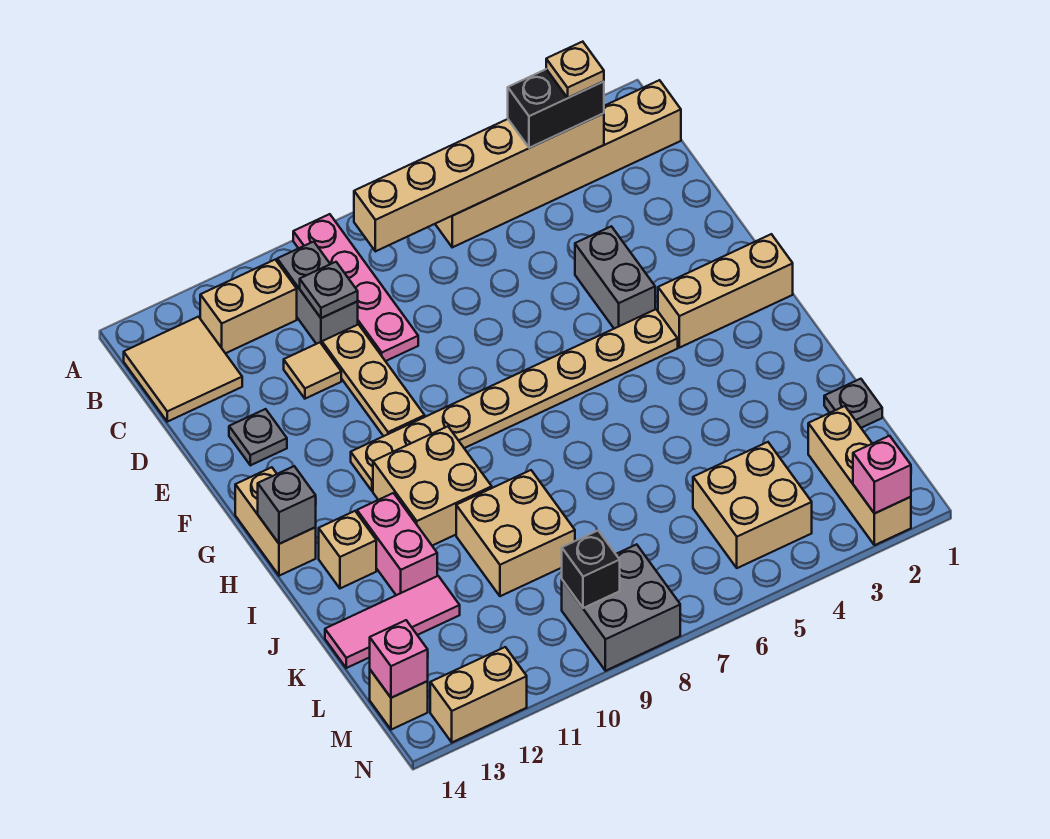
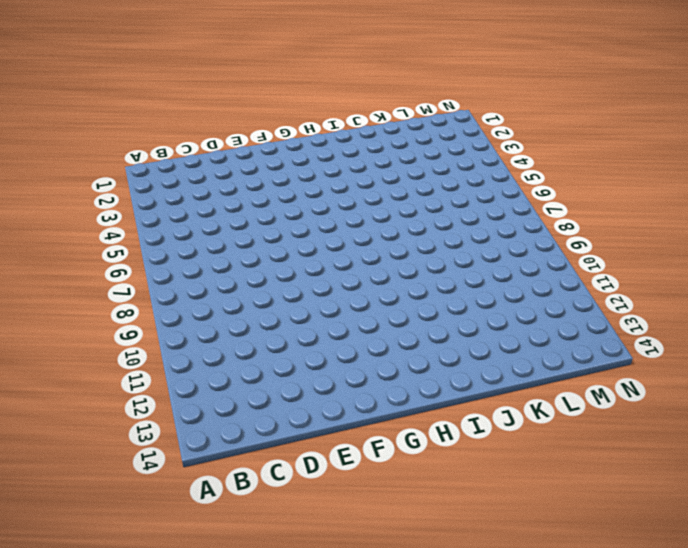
none -> pink plate A9:D9 level 1
none -> tan brick B1:B6 level 1
none -> grey brick B10:C10 level 1
none -> tan brick B11:B12 level 1

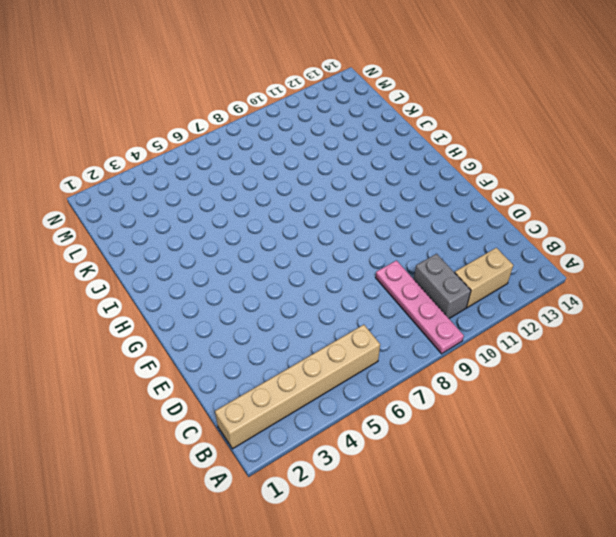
none -> tan tile B13:C14 level 1
none -> tan plate D10:F10 level 1
none -> tan tile D11 level 1
none -> grey brick E4:F4 level 1

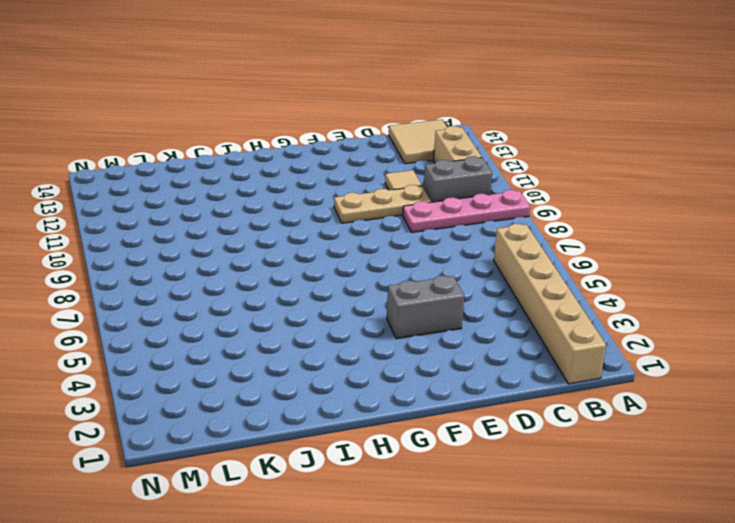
none -> grey plate E13 level 1
none -> tan brick G1:G3 level 1
none -> tan plate G4:G11 level 1
none -> tan brick G14:H14 level 1

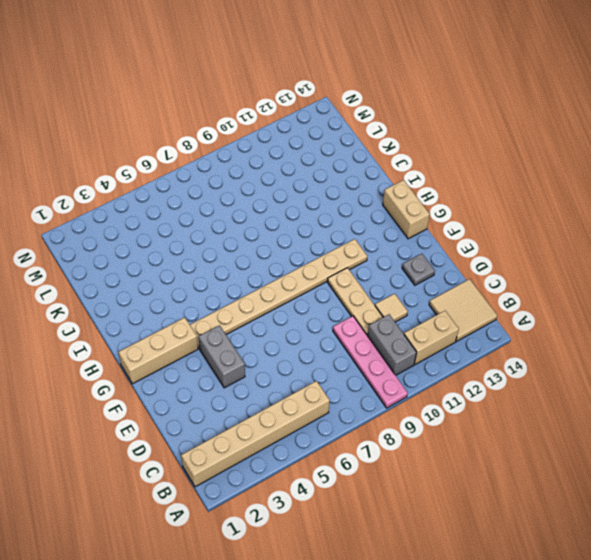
none -> tan brick H10:I11 level 1
none -> pink brick I12:J12 level 1
none -> tan brick I13 level 1
none -> tan brick J9:K10 level 1

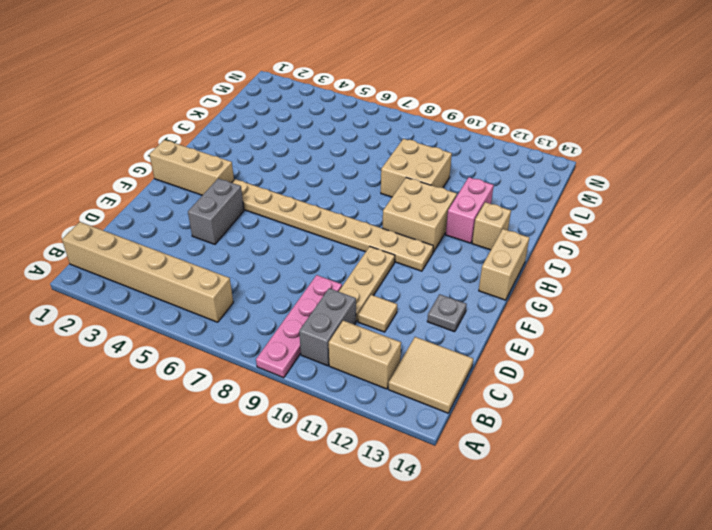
none -> grey plate K1 level 1
none -> pink tile K12:K14 level 1
none -> tan brick L2:N2 level 1
none -> tan brick L4:M5 level 1

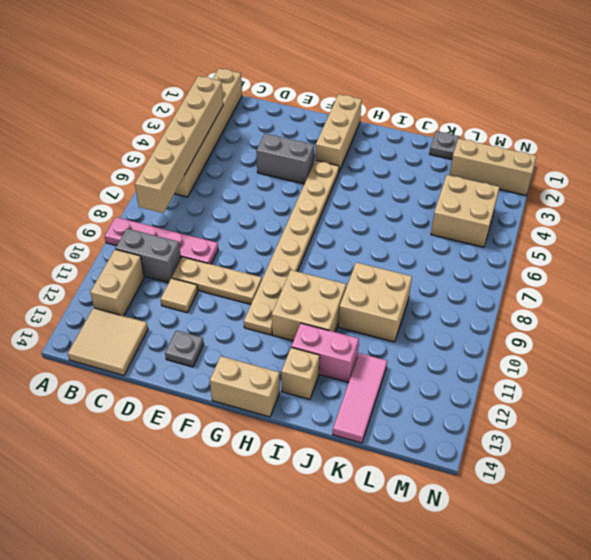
none -> grey brick M8:N9 level 1
none -> tan brick M14 level 1
none -> tan brick N12:N13 level 1
none -> grey plate C10 level 2

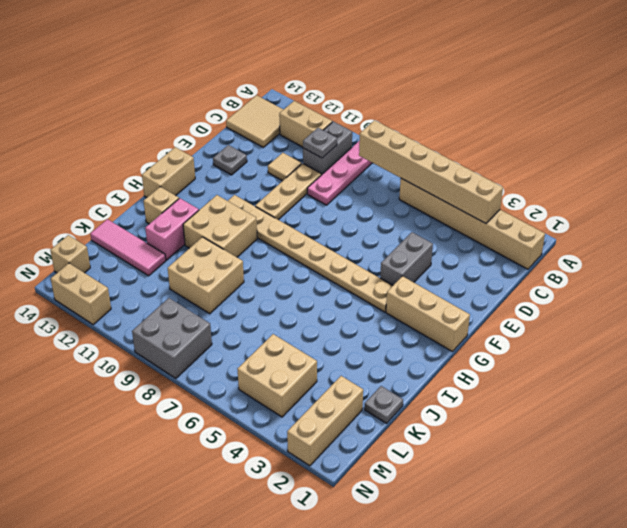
none -> grey brick H14 level 2
none -> black brick M9 level 2
none -> pink brick M14 level 2
none -> pink brick N2 level 2

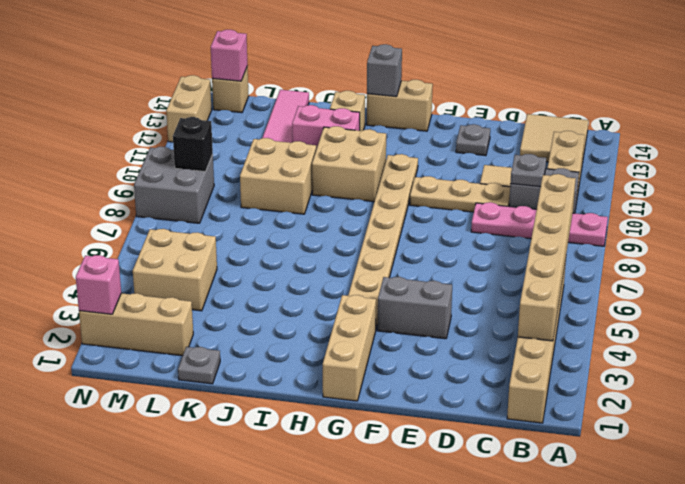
none -> black brick B3:B4 level 3
none -> tan plate B3 level 4

